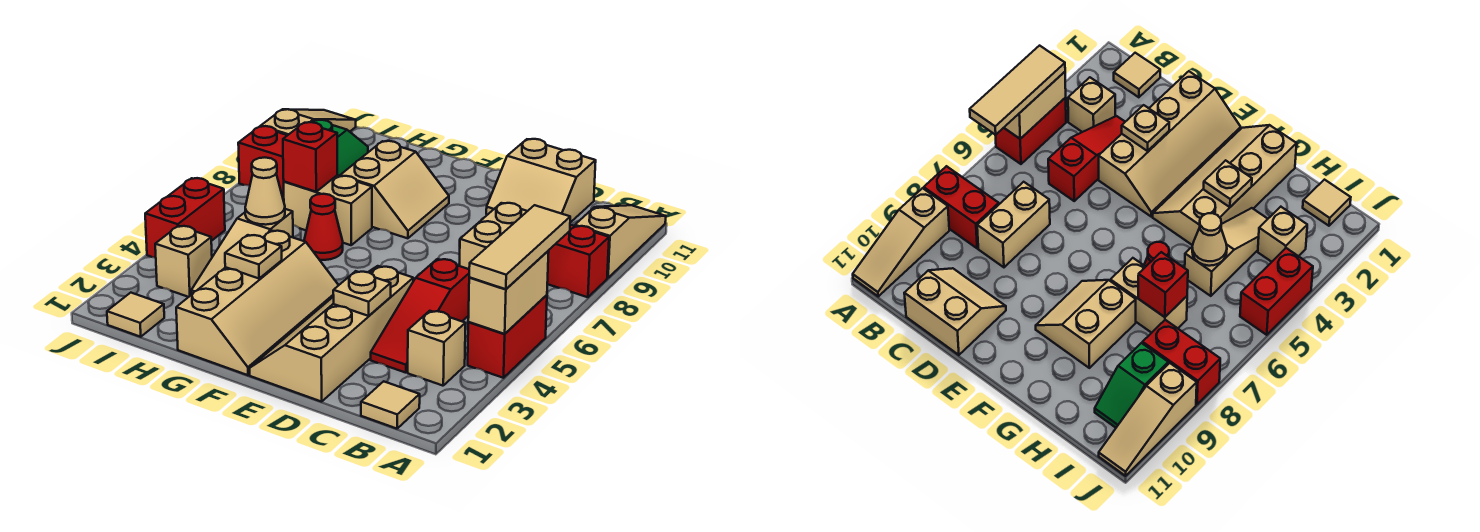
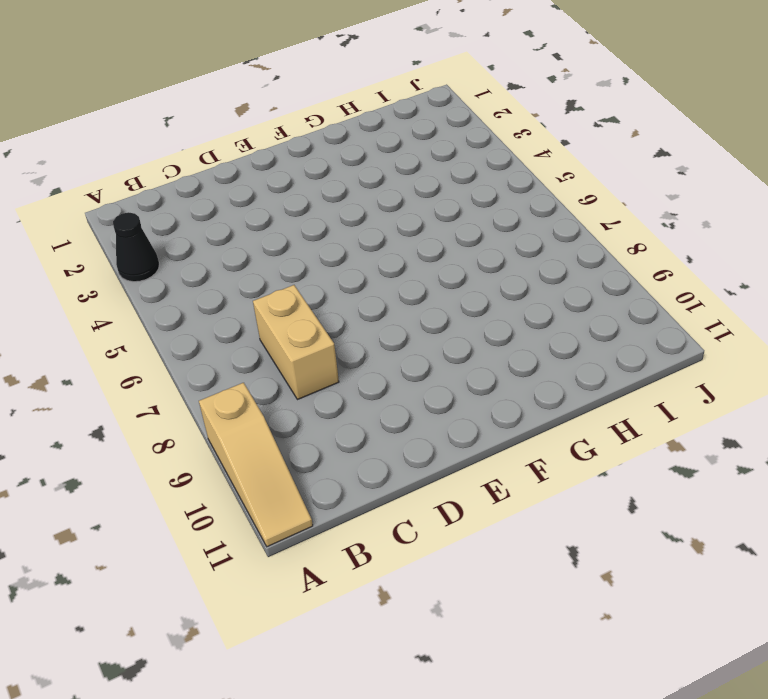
black cone A3 level 1 -> none
none -> red brick A4:A5 level 1
none -> red brick A8:B8 level 1
none -> tan tile B1 level 1

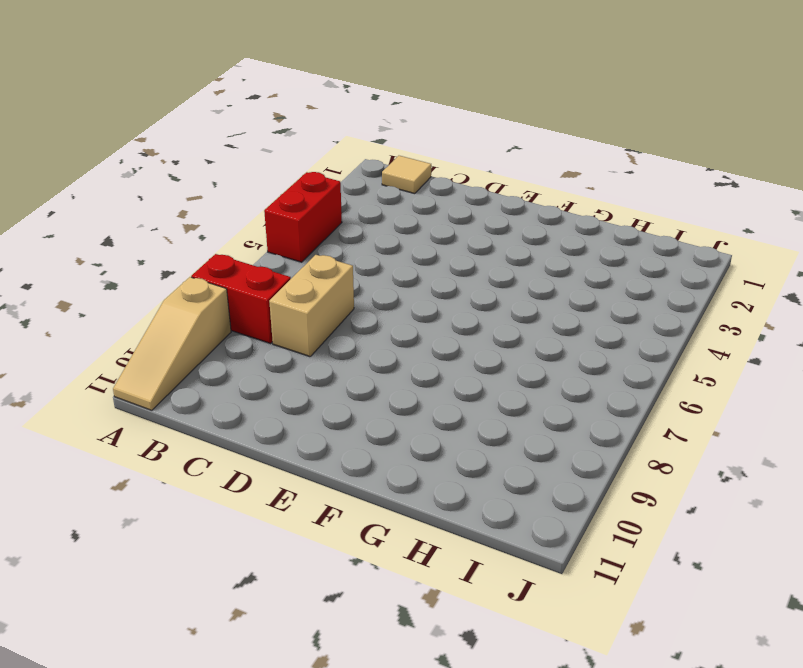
none -> tan brick B3 level 1
none -> red slope C3:C5 level 1 top 5
none -> tan slope C10:D11 level 1 top 11

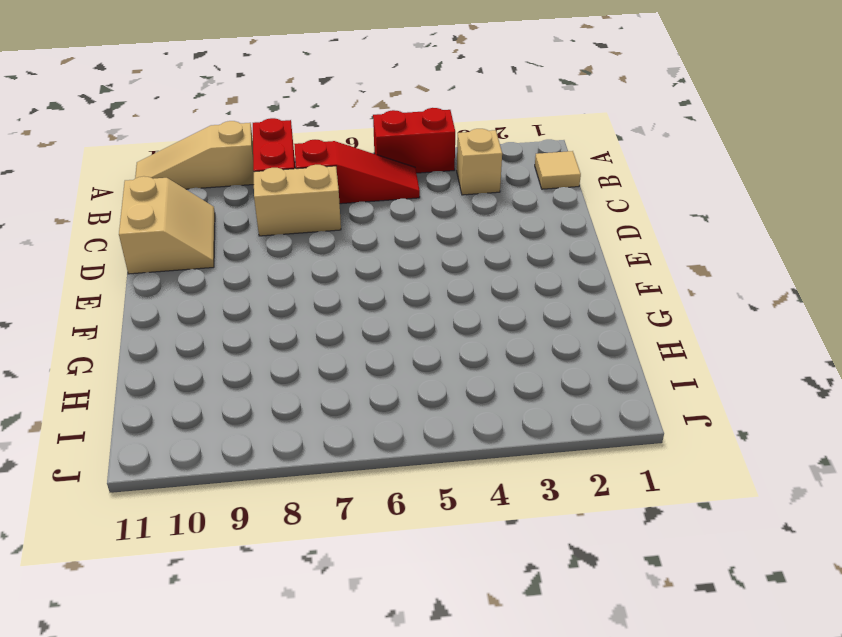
red slope B5:B7 level 1 top 7 -> red slope C3:C5 level 1 top 5
none -> tan slope D1:E4 level 1 top D
none -> tan slope F1:G4 level 1 top G
none -> tan slope F8:G9 level 1 top G

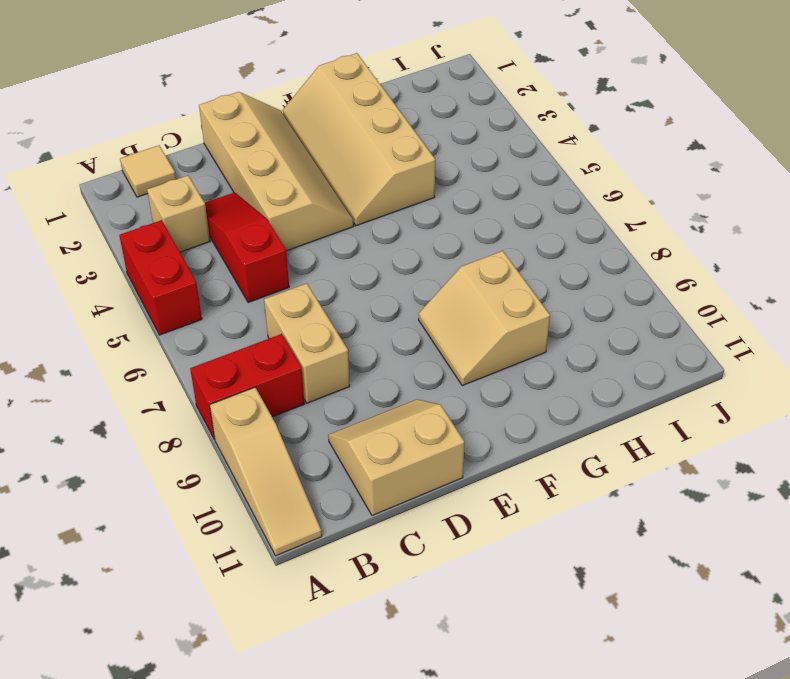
none -> red cone G6 level 1
none -> tan brick G7:H7 level 1
none -> tan slope H3:H5 level 1 top 5

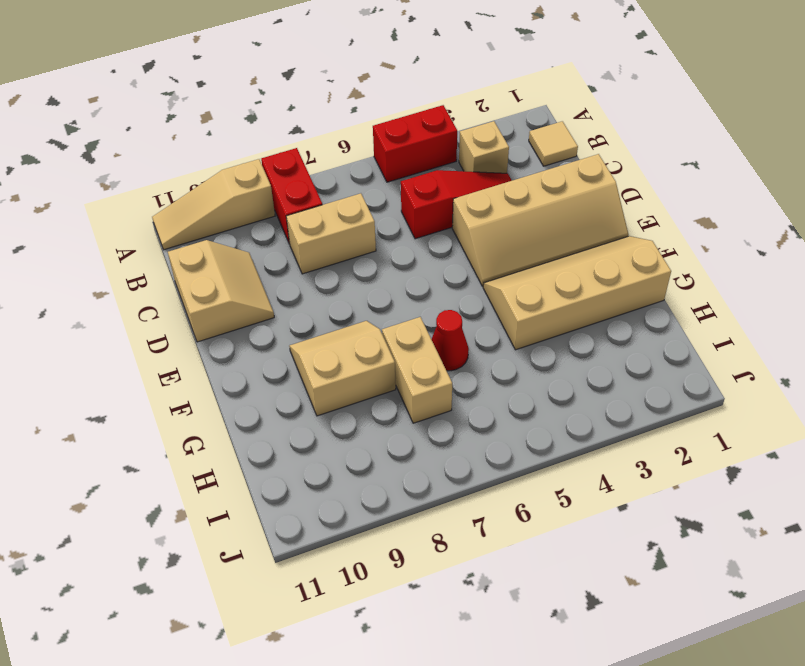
none -> tan slope H3:H5 level 1 top 5
none -> tan tile I1 level 1
none -> tan brick I3 level 1

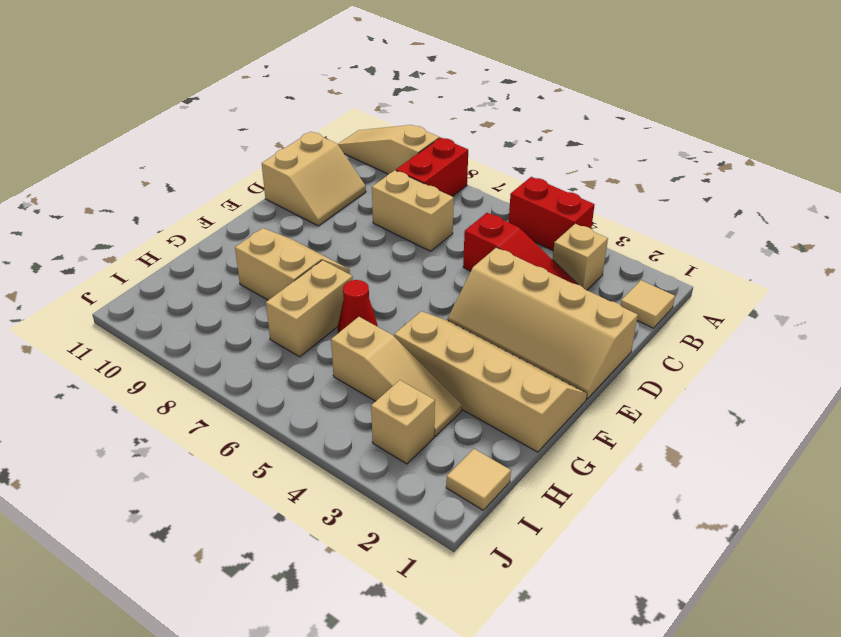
none -> red brick I8:J8 level 1
none -> green slope I9:I10 level 1 top 9
none -> red brick J4:J5 level 1

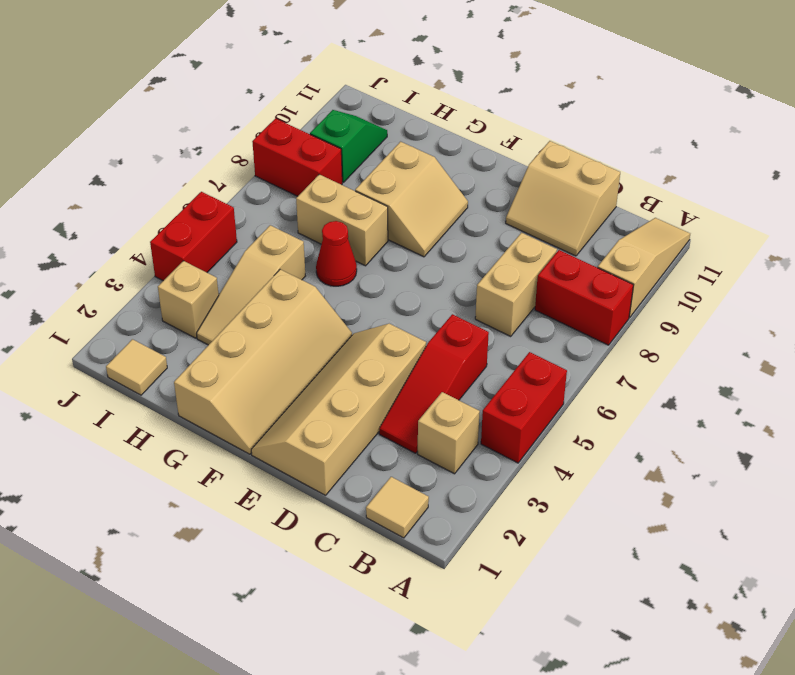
none -> tan slope J9:J11 level 1 top 9
none -> tan brick A4:A5 level 2
none -> tan plate D3 level 2

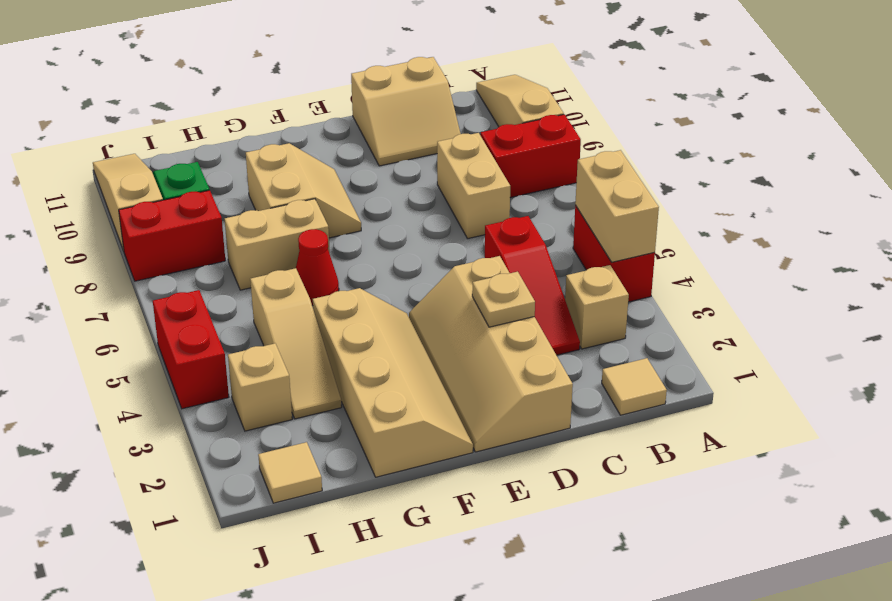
none -> tan plate G3 level 2
none -> tan cone H5 level 2
none -> red brick H7 level 2

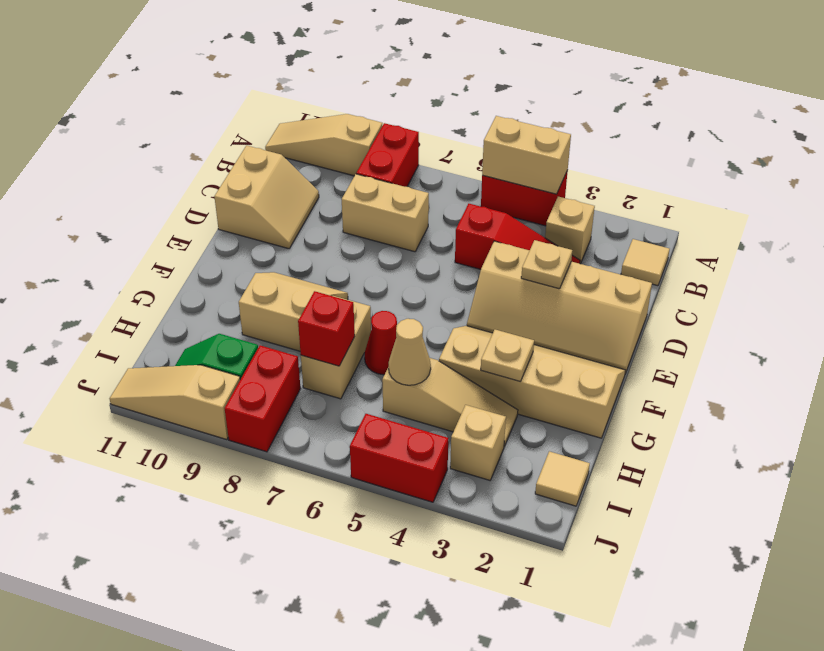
none -> tan tile A4:A6 level 3

